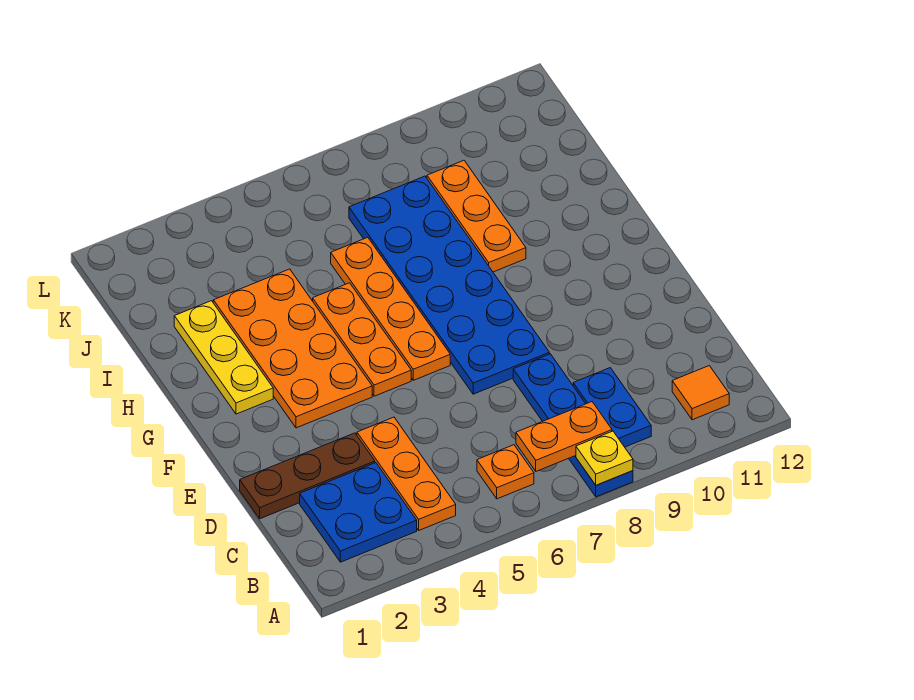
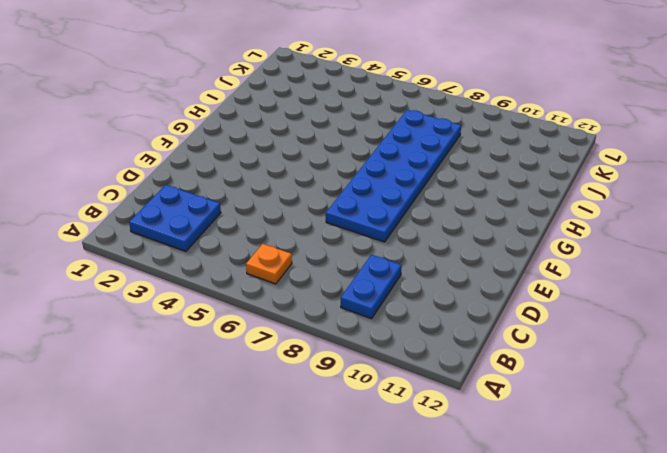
none -> blue plate A8:D8 level 1
none -> orange plate B4:D4 level 1
none -> orange tile B11 level 1

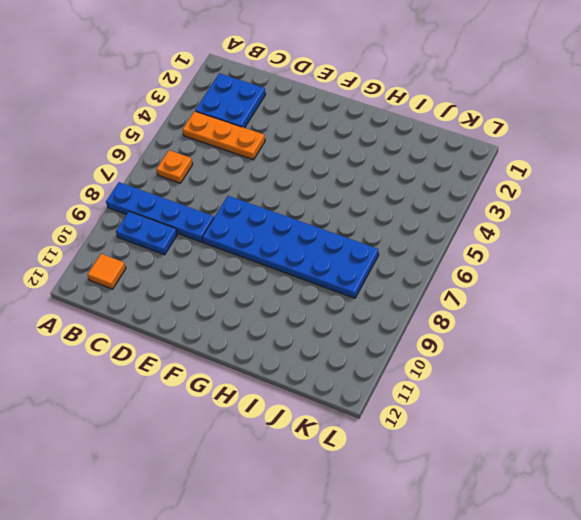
none -> brown plate D1:D3 level 1
none -> orange plate F3:I4 level 1
none -> orange plate F5:H5 level 1

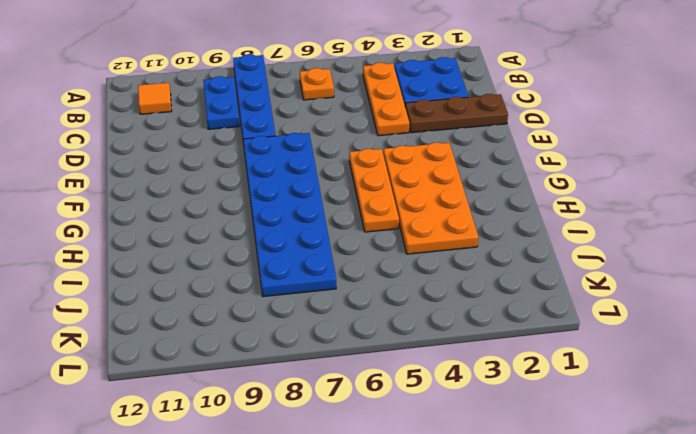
none -> orange plate F6:I6 level 1
none -> yellow plate G2:I2 level 1
none -> orange plate H9:J9 level 1

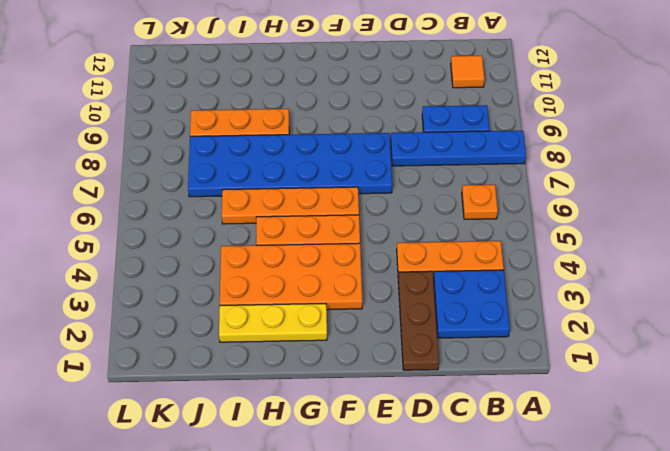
none -> yellow plate A8 level 2
none -> orange plate B7:B8 level 2

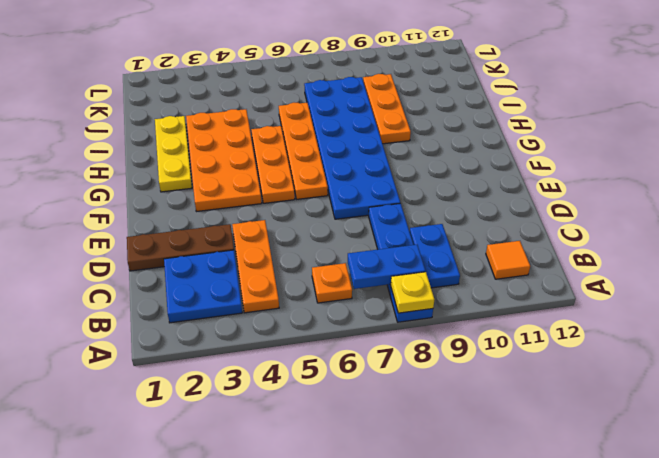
blue plate B7:B8 level 2 -> orange plate B7:B8 level 2

